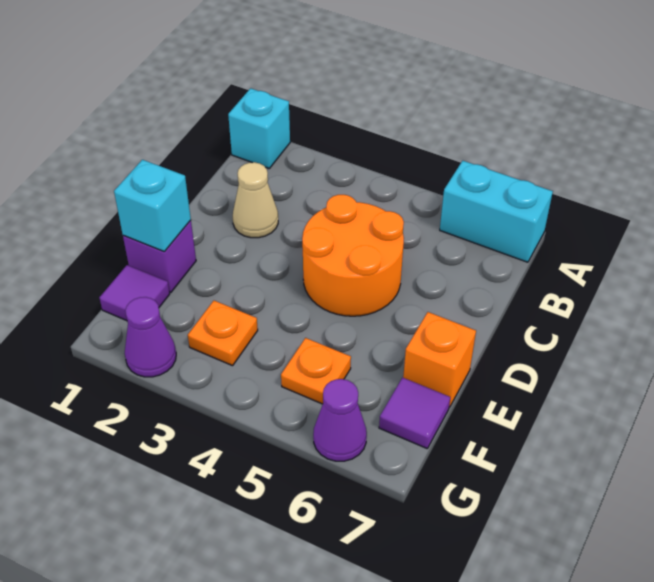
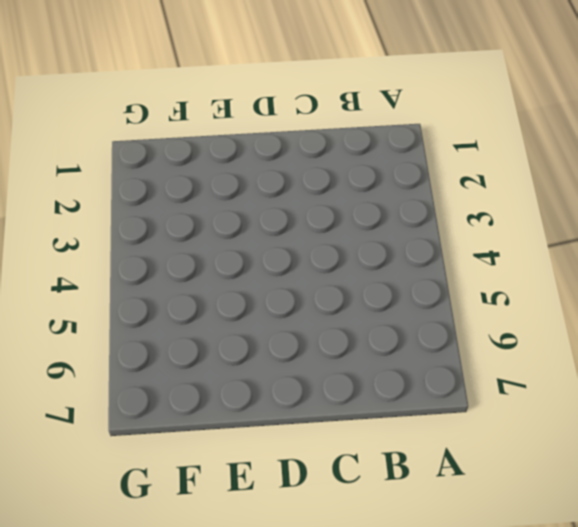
none -> cyan brick A1 level 1
none -> cyan brick A6:A7 level 1
none -> tan cone C2 level 1

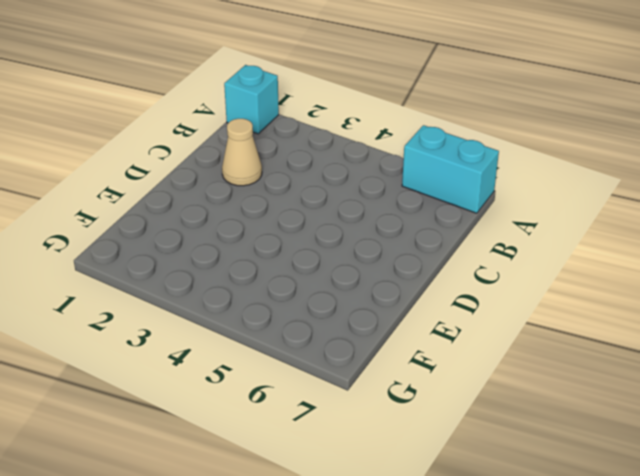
none -> orange round brick C4:D5 level 1
none -> purple brick E1 level 1
none -> orange brick E7 level 1

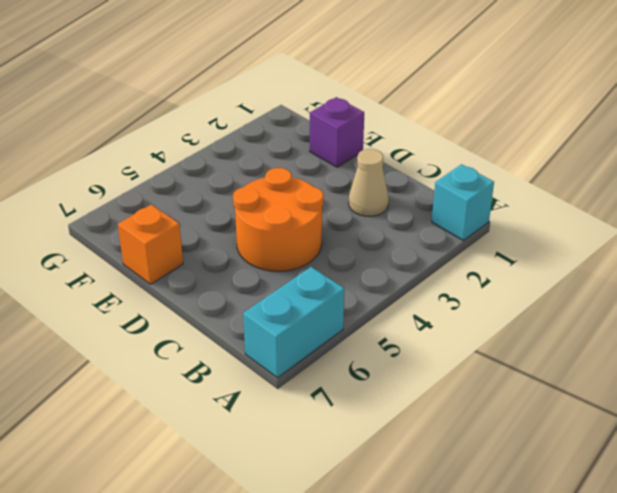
none -> purple tile F1 level 1
none -> orange plate F3 level 1
none -> orange plate F5 level 1

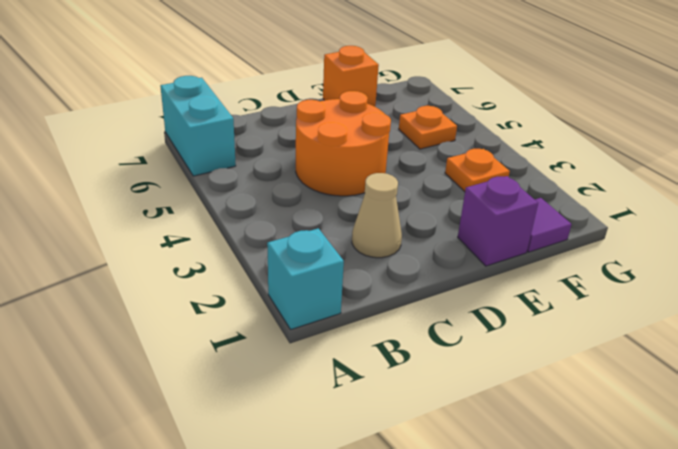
none -> purple tile F7 level 1
none -> purple cone G2 level 1
none -> purple cone G6 level 1

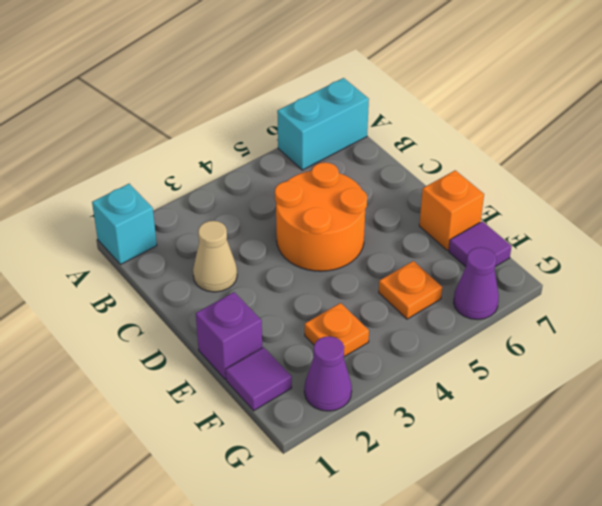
none -> cyan brick E1 level 2

